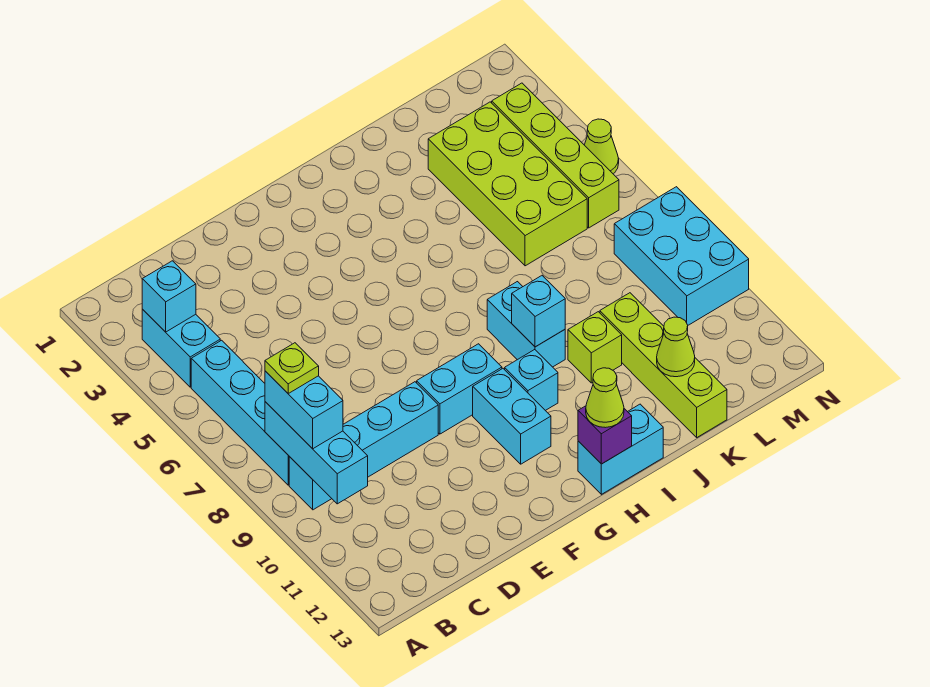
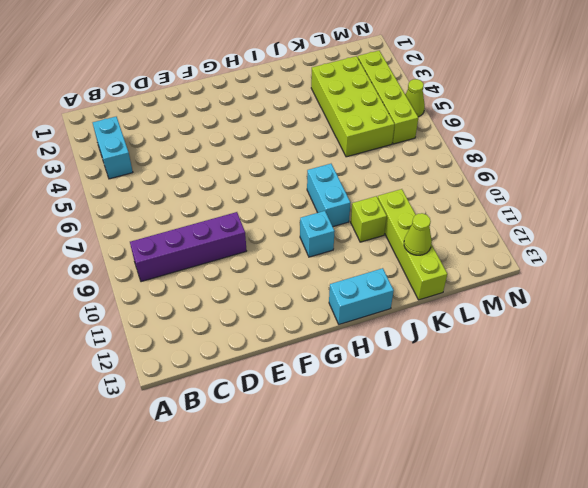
purple brick B9:E9 level 1 -> cyan brick B9:E9 level 1
none -> cyan brick B5:B8 level 1
none -> cyan brick F9:G9 level 1
none -> cyan brick G10:G11 level 1

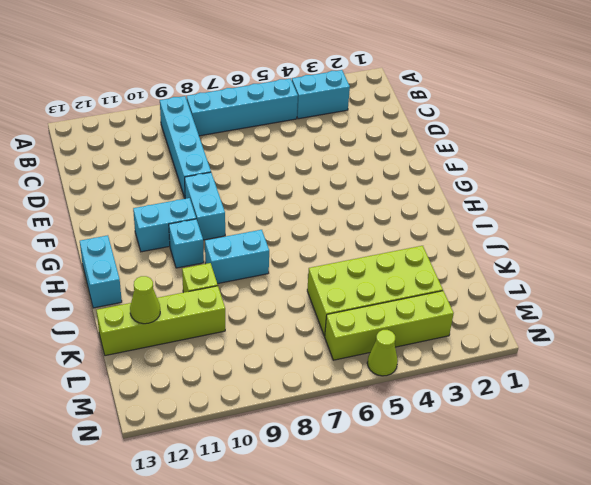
none -> cyan brick M8:N10 level 1
none -> cyan brick B3 level 2
none -> cyan brick B8:B10 level 2

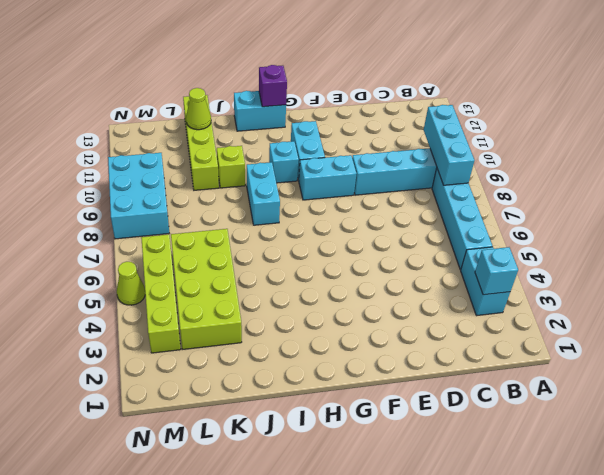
none -> cyan brick I9 level 2
none -> cyan brick B8:B9 level 3
none -> lime cone H13 level 3

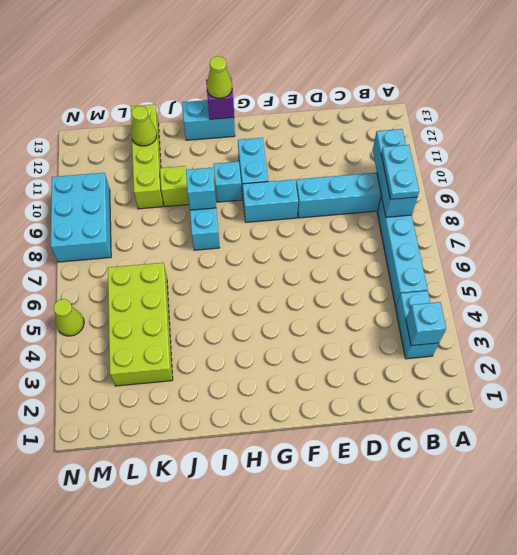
cyan plate B8:B9 level 3 -> cyan brick B8:B9 level 3
none -> lime brick M3:M6 level 1
none -> lime plate B8 level 4

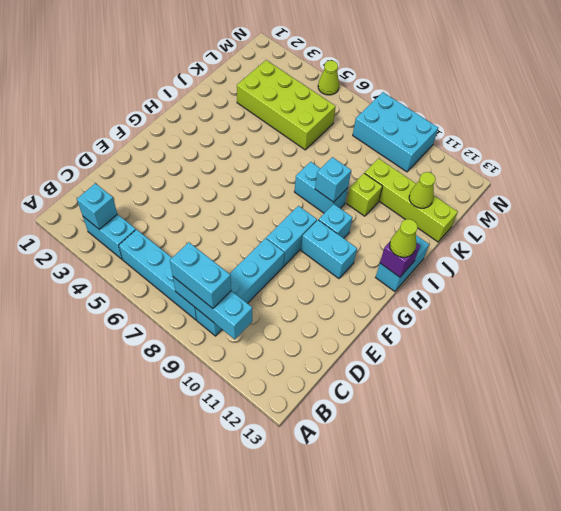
none -> lime brick M3:M6 level 1
none -> lime plate B8 level 4

